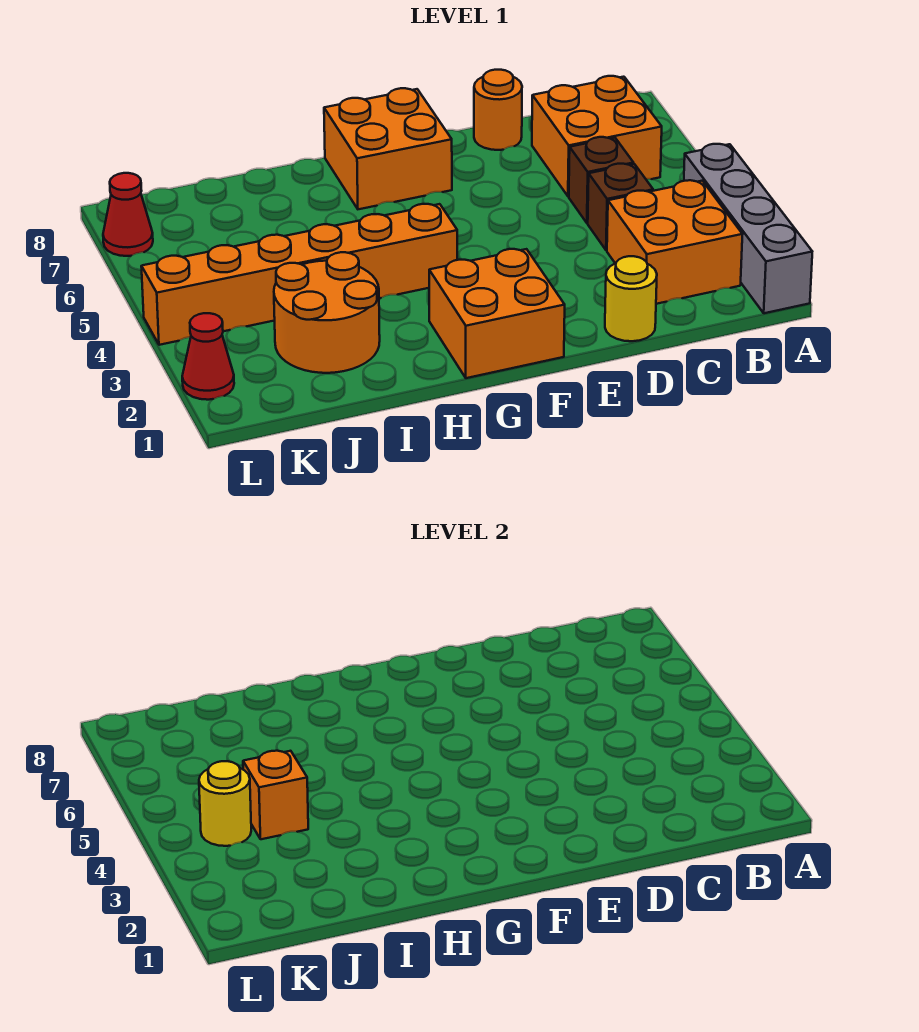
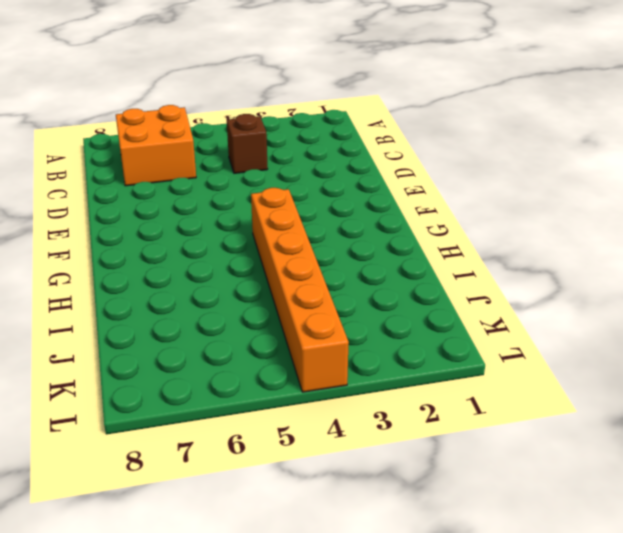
none -> grey brick A1:A4 level 1
none -> orange brick B2:C3 level 1
none -> brown brick C5 level 1

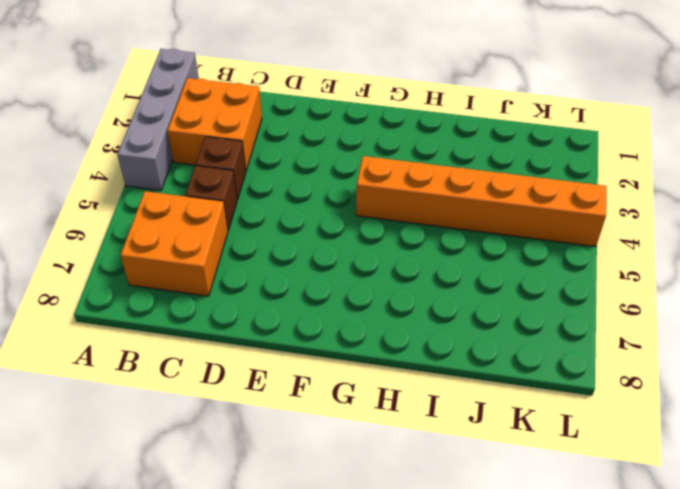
none -> yellow round brick D1 level 1
none -> orange round brick D8 level 1
none -> orange brick F1:G2 level 1

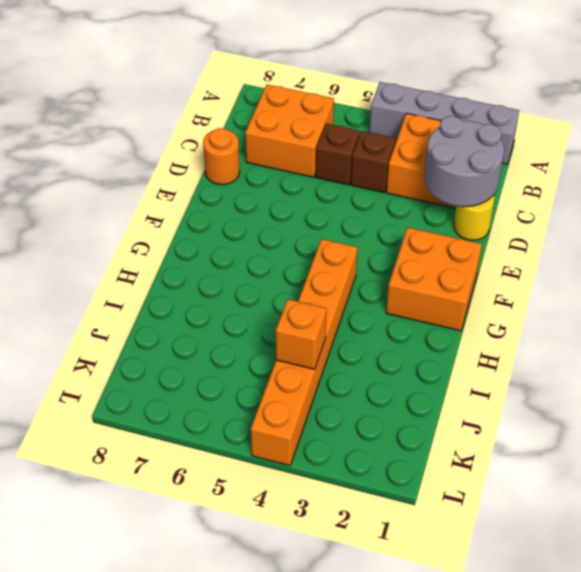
grey round brick C1:D2 level 2 -> none
none -> orange brick F7:G8 level 1
none -> orange round brick I2:J3 level 1
none -> red cone L2 level 1

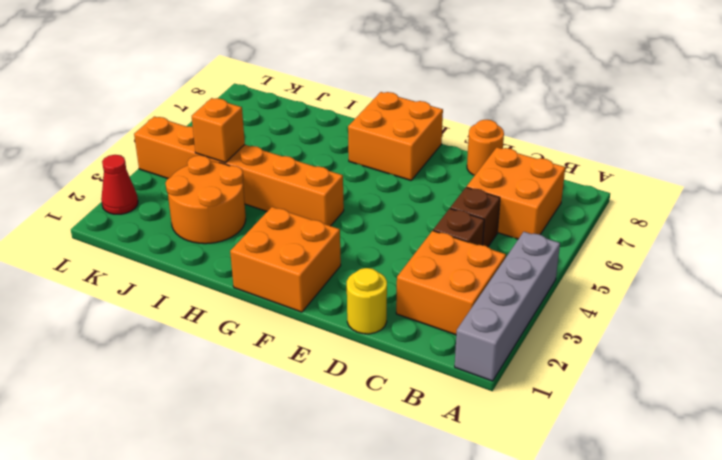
none -> red cone L7 level 1
none -> yellow round brick K4 level 2

